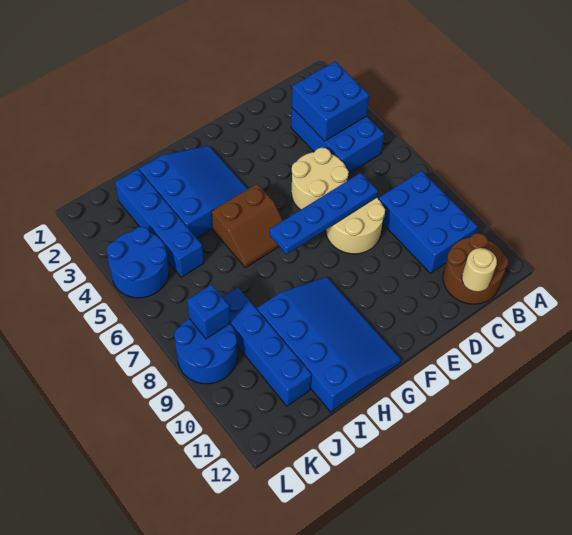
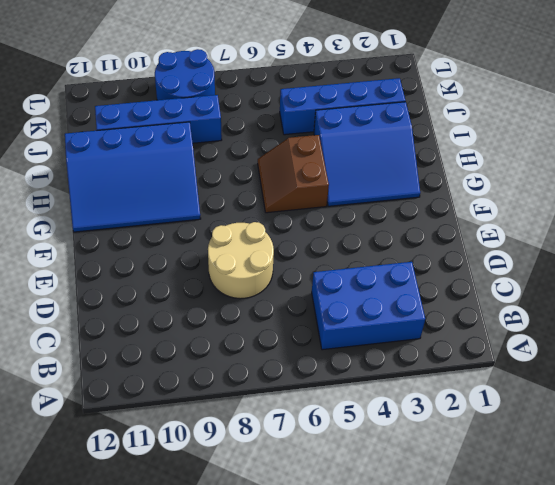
none -> blue brick B8:C10 level 1
none -> brown round brick B11:C12 level 1
none -> tan round brick D5:E6 level 1

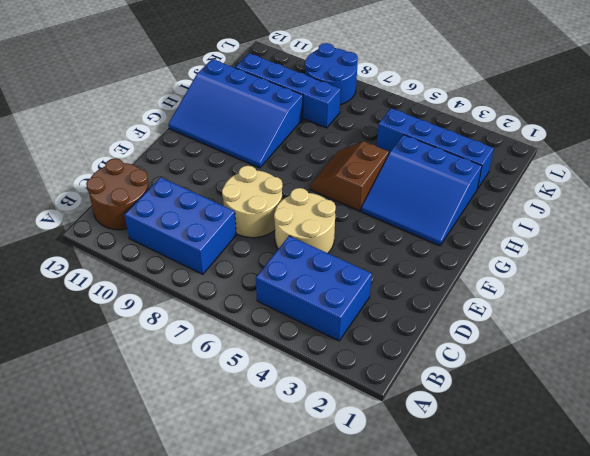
none -> blue round brick K4:L5 level 1
none -> blue brick B3:C4 level 2
none -> tan round brick C12 level 2

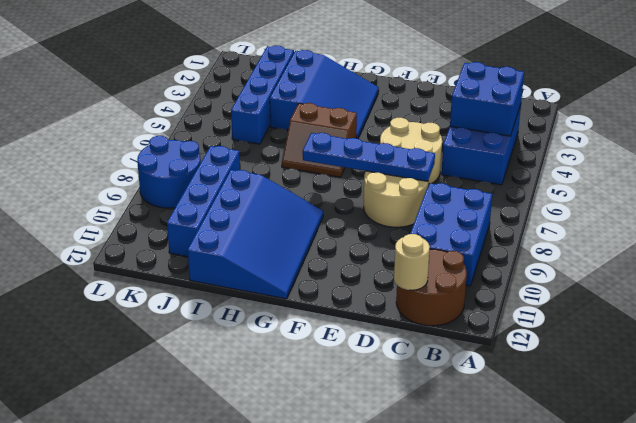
none -> blue round brick K4:L5 level 1
none -> blue brick K8 level 2

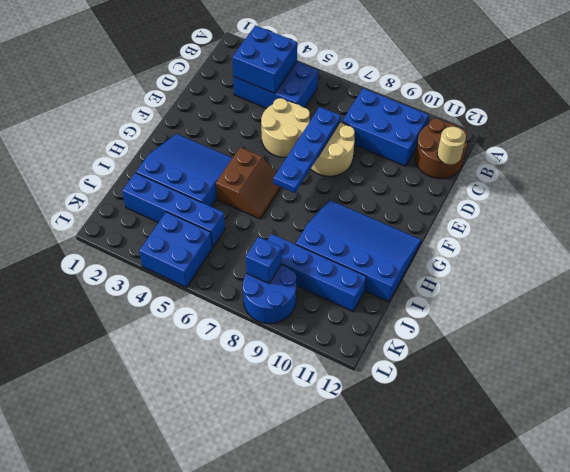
blue brick K4:L5 level 1 -> blue round brick K4:L5 level 1

